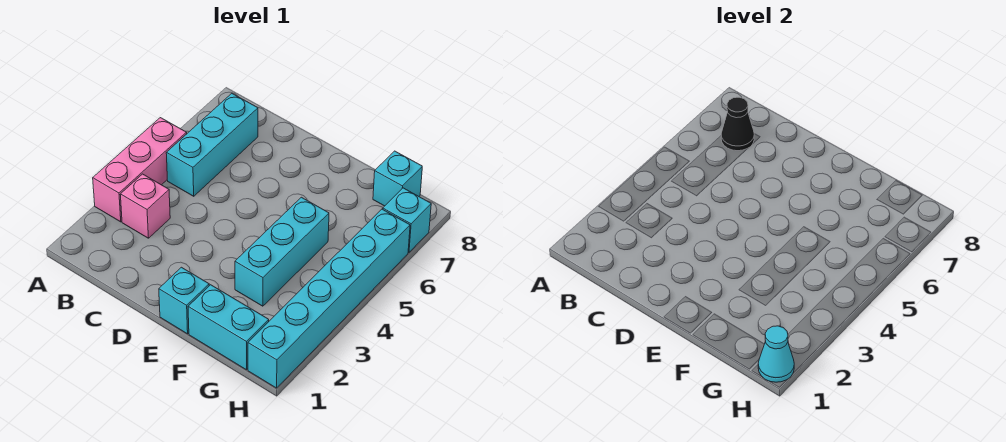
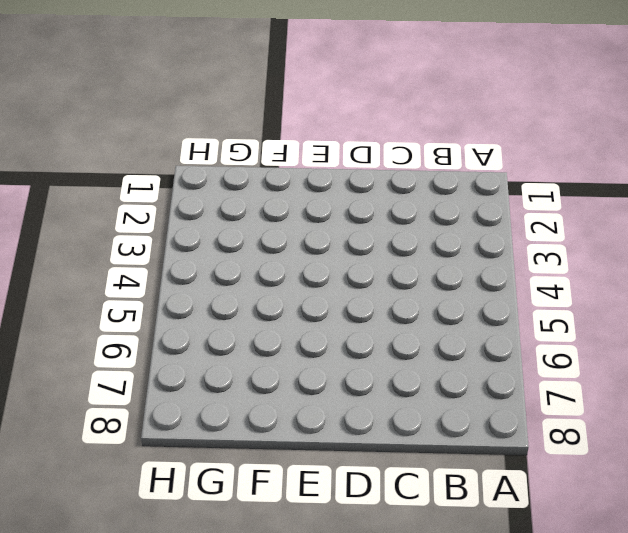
none -> pink brick A3:A5 level 1
none -> pink brick B3 level 1

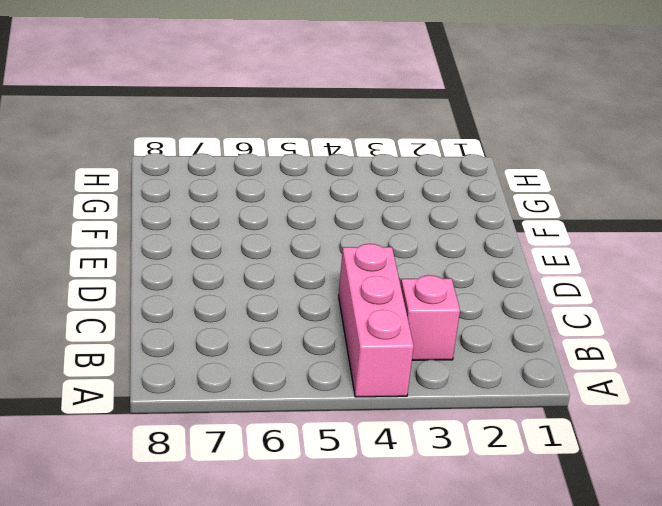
pink brick A4:C4 level 1 -> pink brick A3:A5 level 1
none -> cyan brick B5:B7 level 1
none -> cyan brick E1 level 1

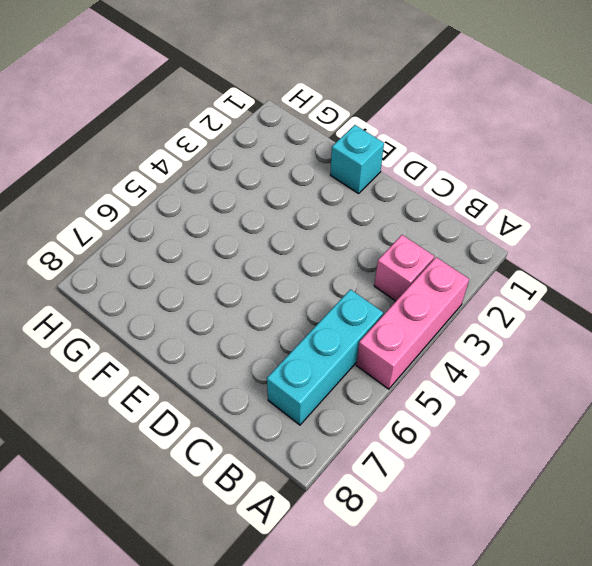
none -> cyan brick F1:G1 level 1
none -> cyan brick F3:F5 level 1

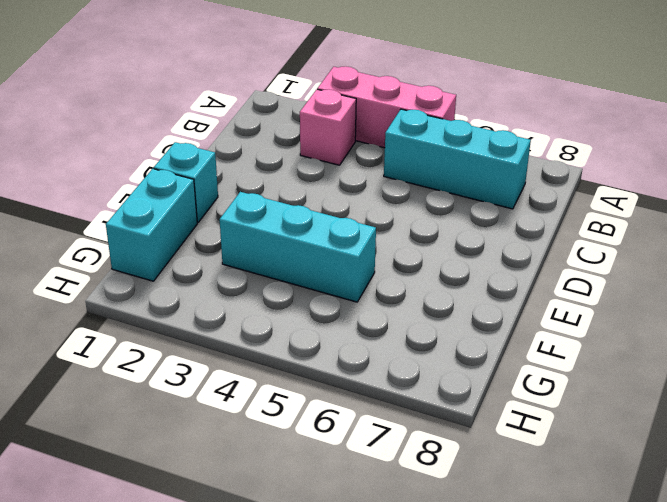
none -> cyan brick G8 level 1
none -> cyan brick H1:H6 level 1

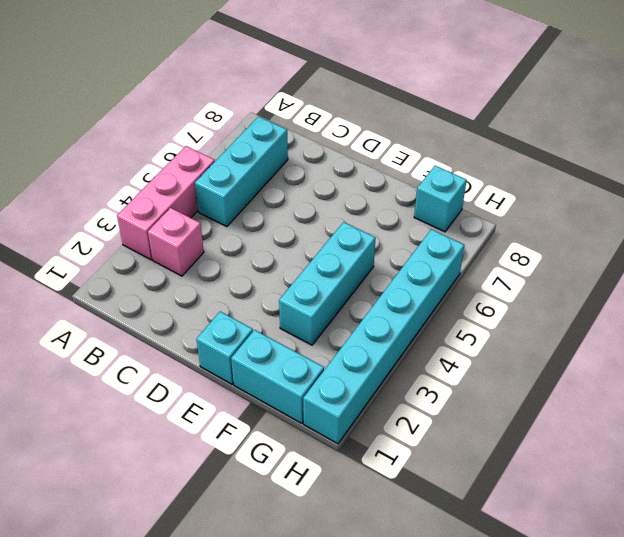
none -> cyan brick H7 level 1
none -> black cone B7 level 2

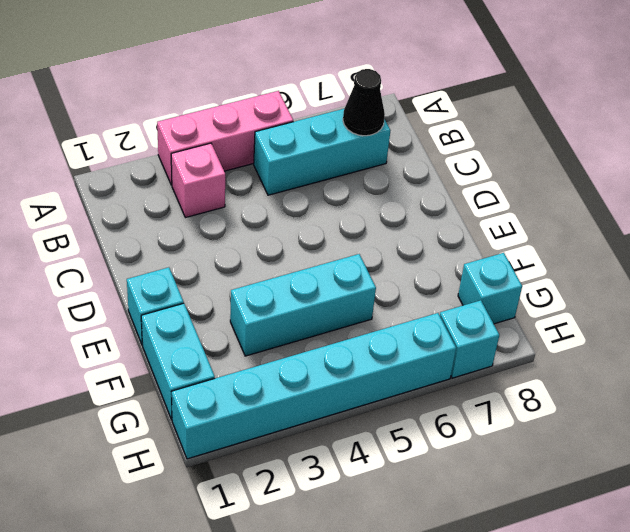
none -> cyan cone H1 level 2

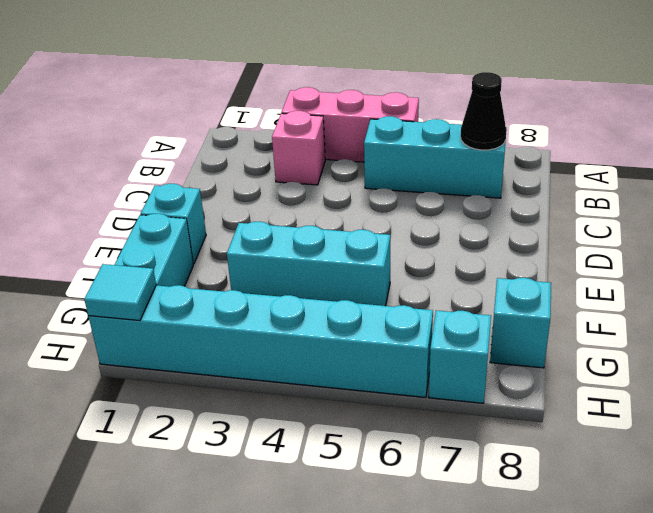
cyan tile H1 level 2 -> cyan cone H1 level 2

